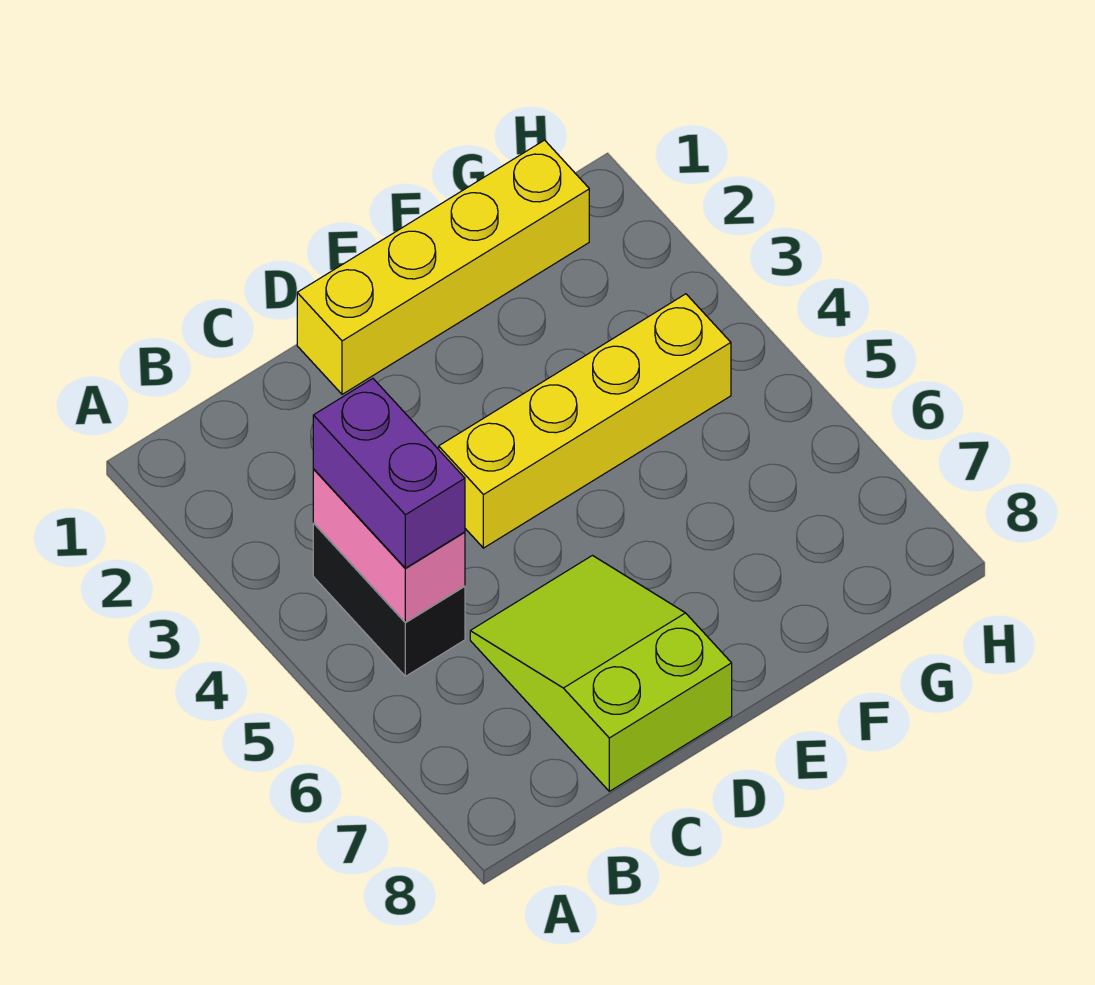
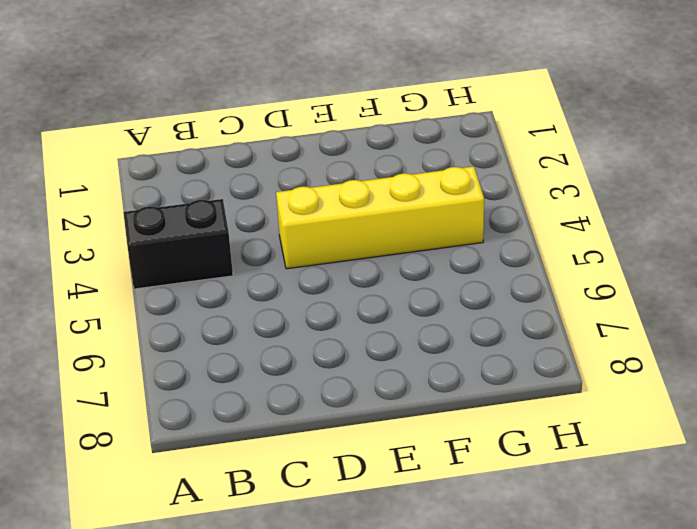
black brick A4:B4 level 1 -> black brick B4:B5 level 1
none -> lime slope C6:D8 level 1 top 8
none -> yellow brick D1:G1 level 1

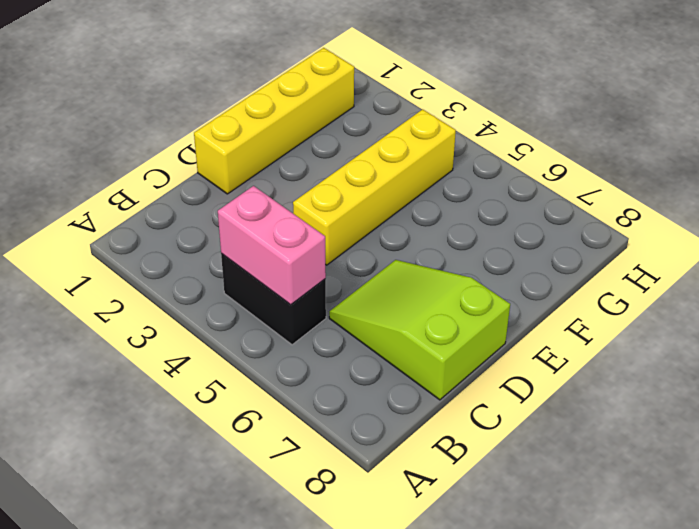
none -> purple brick B4:B5 level 3

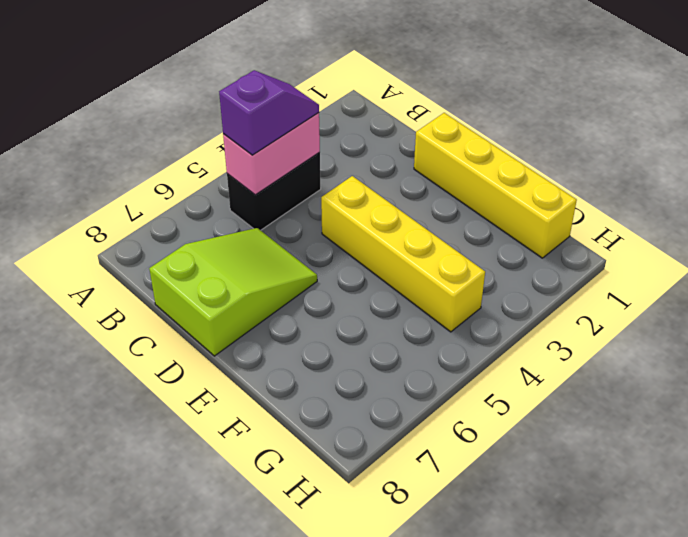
purple slope B4:B5 level 3 top 5 -> purple brick B4:B5 level 3

